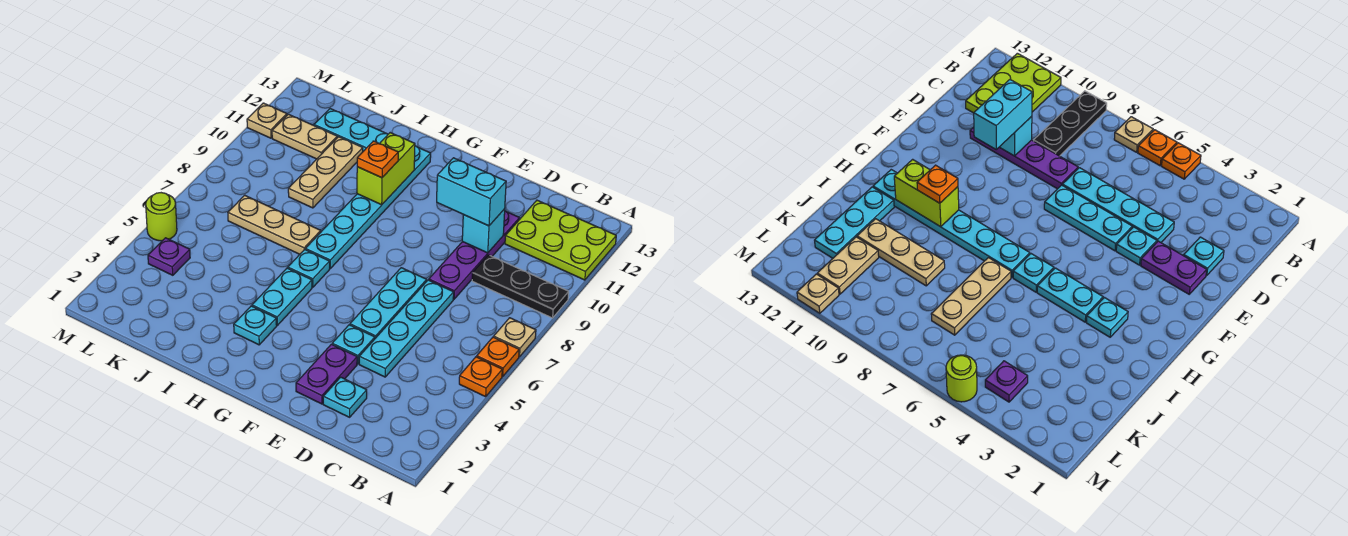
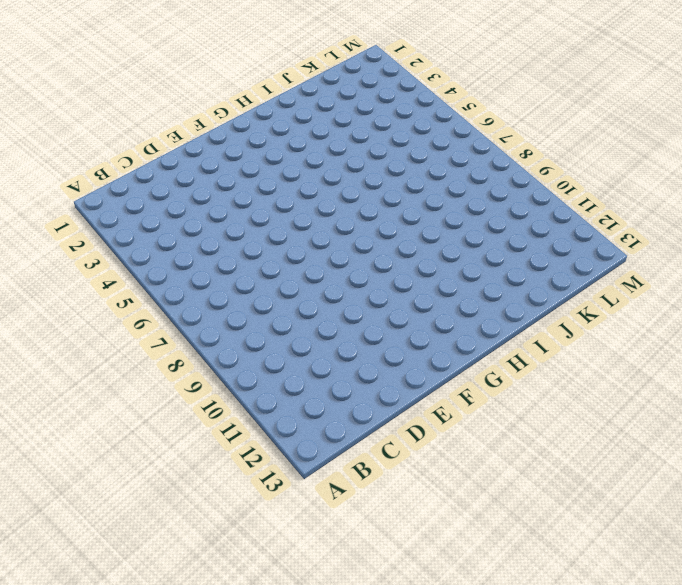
none -> orange plate A5 level 1
none -> orange plate A6 level 1
none -> tan plate A7 level 1

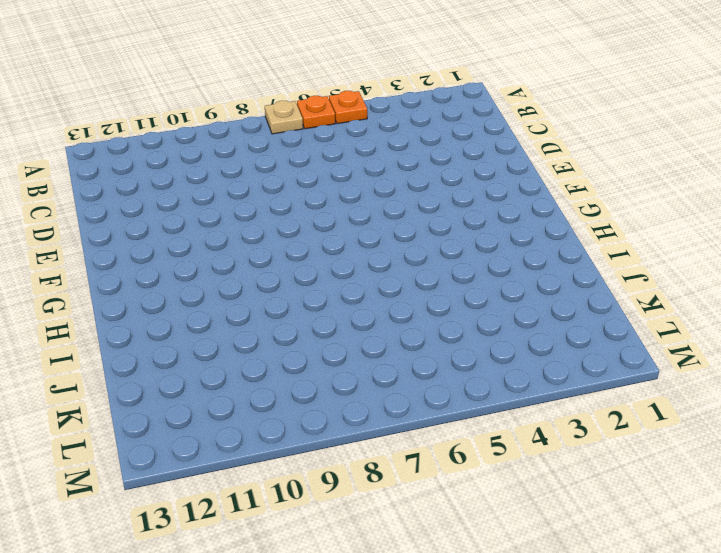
none -> black plate A9:C9 level 1
none -> lime plate A11:C12 level 1
none -> cyan plate D2 level 1

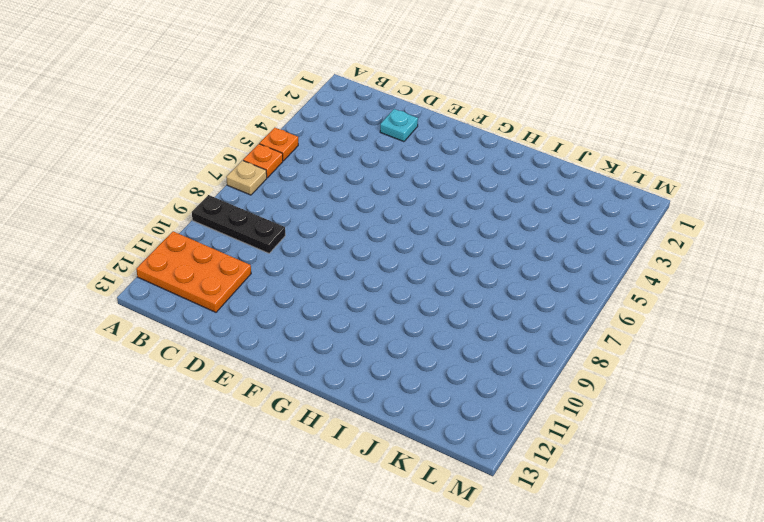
orange plate A11:C12 level 1 -> lime plate A11:C12 level 1
none -> cyan plate D4:D7 level 1
none -> purple plate D8:D11 level 1
none -> purple plate E2:E3 level 1

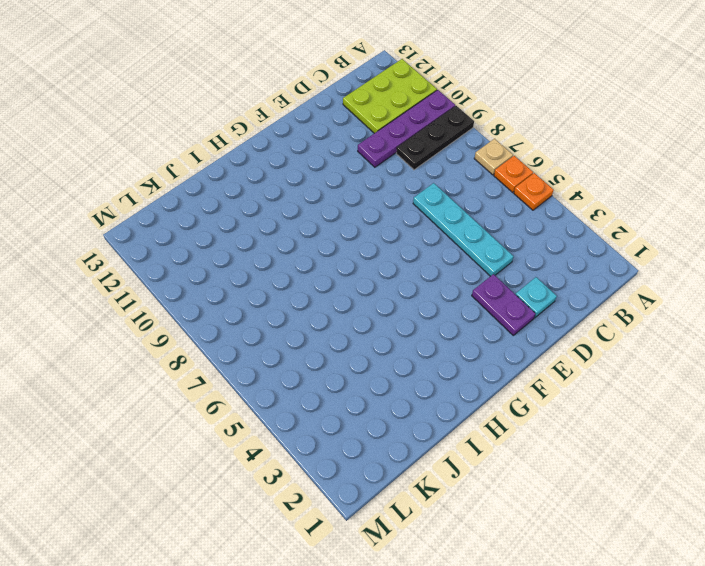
purple plate A10:D10 level 1 -> purple plate D8:D11 level 1
none -> cyan plate E4 level 1
none -> cyan plate E5:E7 level 1
none -> cyan plate H3 level 1

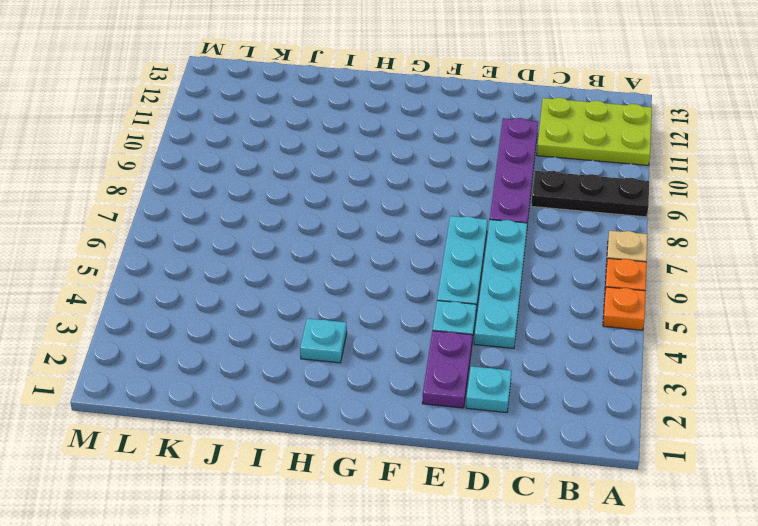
none -> cyan plate H4:H5 level 1
none -> cyan plate H6 level 1
none -> cyan plate H7:H12 level 1

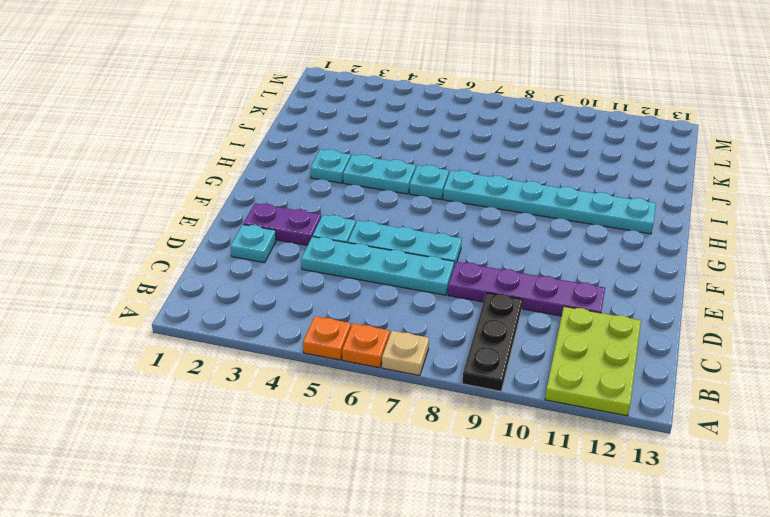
none -> tan plate I7:K7 level 1
none -> cyan plate I12:K12 level 1
none -> tan plate J9:J11 level 1

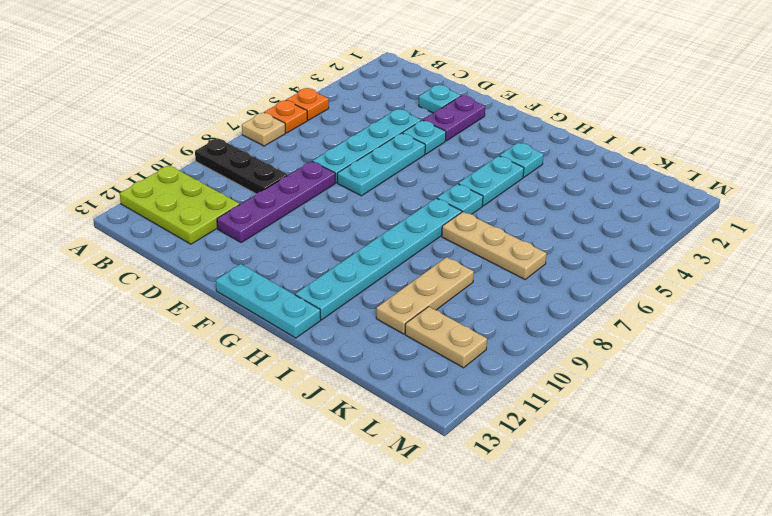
cyan plate F13:H13 level 1 -> cyan plate I12:K12 level 1
none -> purple plate L4 level 1
none -> lime round brick M5 level 1
none -> tan plate M11 level 1

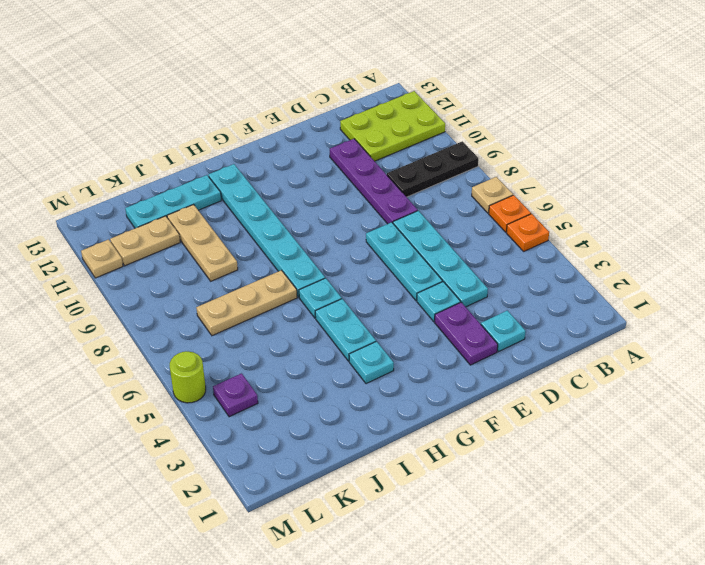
none -> cyan brick D10 level 2
none -> lime brick H10:H11 level 2
none -> cyan brick D10:E10 level 3

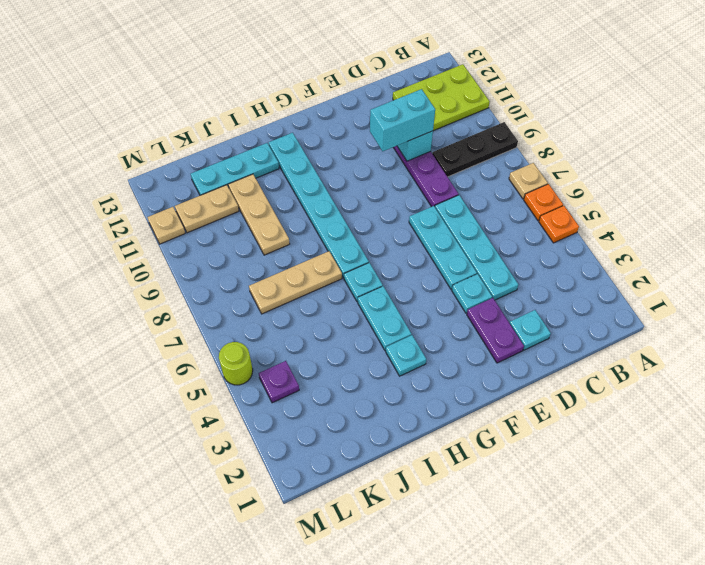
none -> lime brick H10:H11 level 2
none -> orange plate H10 level 3

